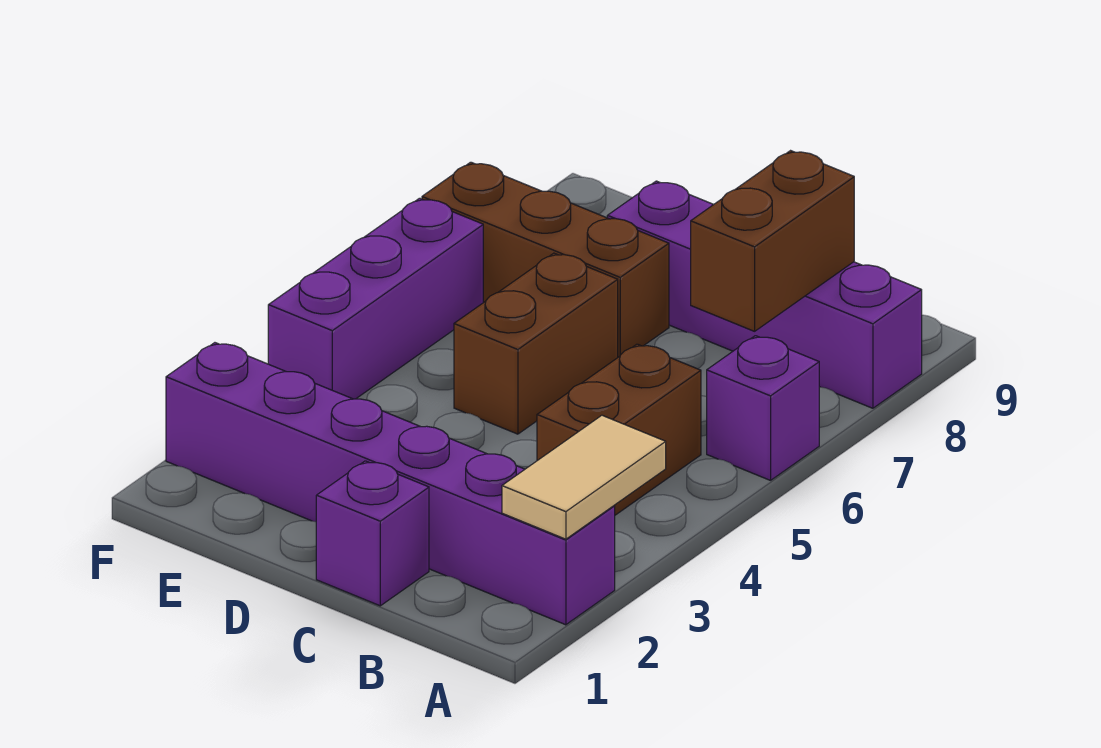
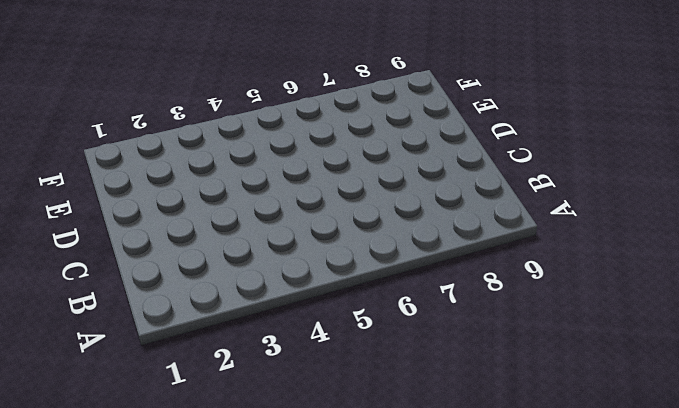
none -> purple brick A2:F2 level 1
none -> purple brick A6 level 1

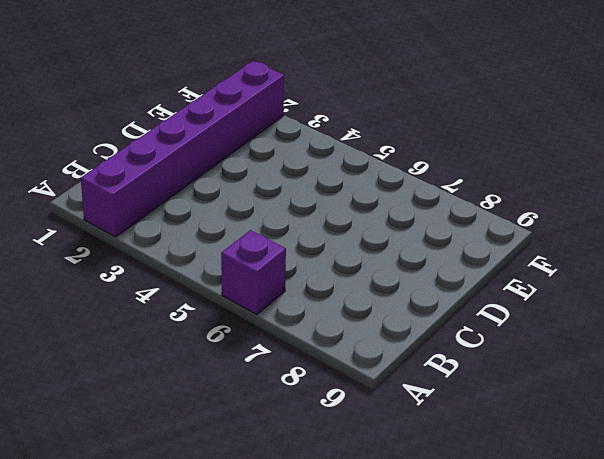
none -> purple brick A8:D8 level 1
none -> brown brick B4:B5 level 1

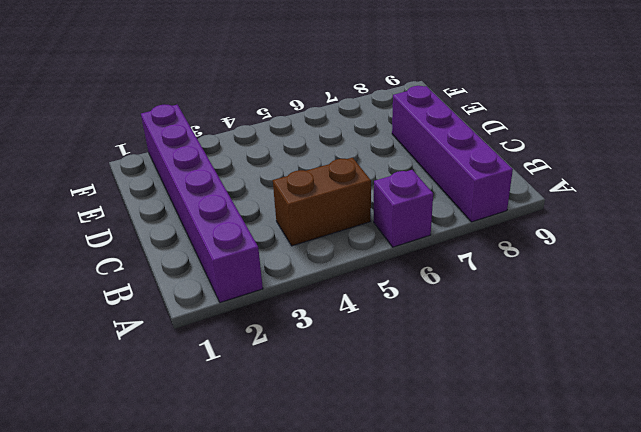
none -> purple brick C1 level 1
none -> brown brick D5:D6 level 1

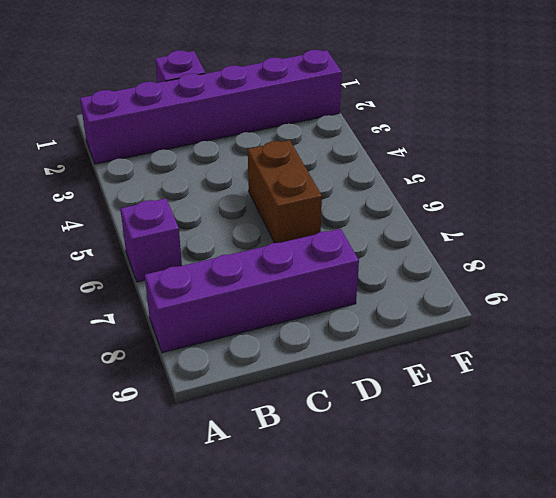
none -> brown brick B4:B5 level 1
none -> brown brick D7:F7 level 1

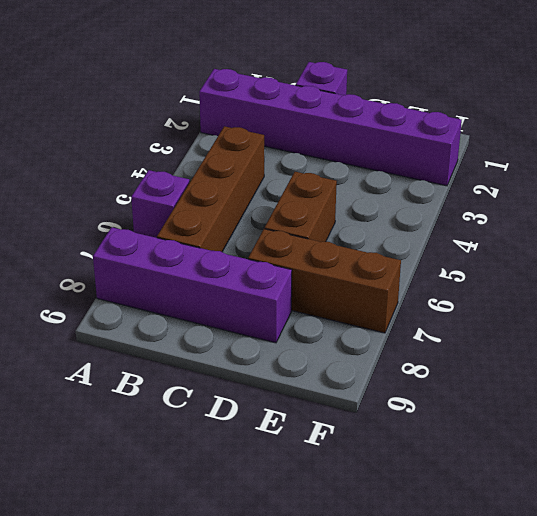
brown brick B4:B7 level 1 -> brown brick B4:B5 level 1
none -> purple brick F4:F6 level 1
none -> tan tile A2:A3 level 2

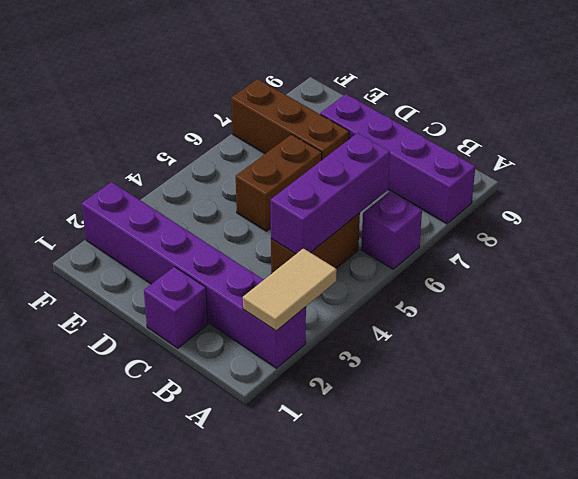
purple brick B4:B6 level 2 -> purple brick F4:F6 level 1
none -> brown brick B7:B8 level 2

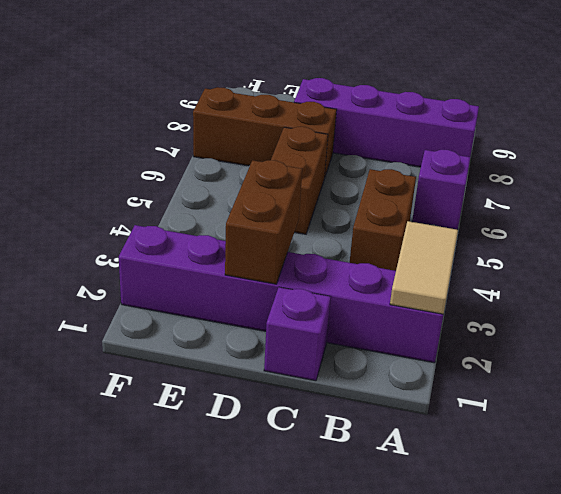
brown brick D2:D3 level 2 -> brown brick B7:B8 level 2
none -> purple brick F4:F6 level 1

